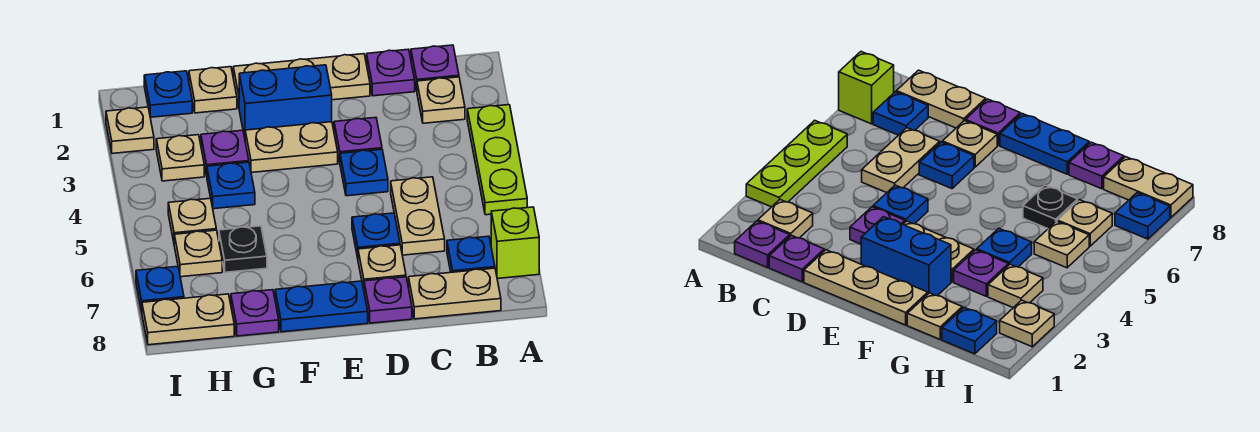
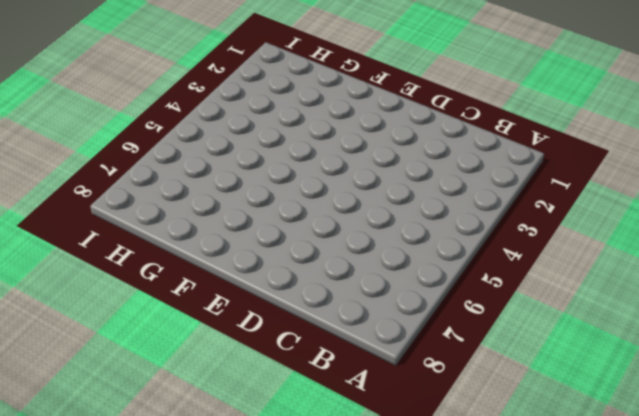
none -> lime plate A3:A5 level 1
none -> lime brick A7 level 1
none -> purple plate B1 level 1

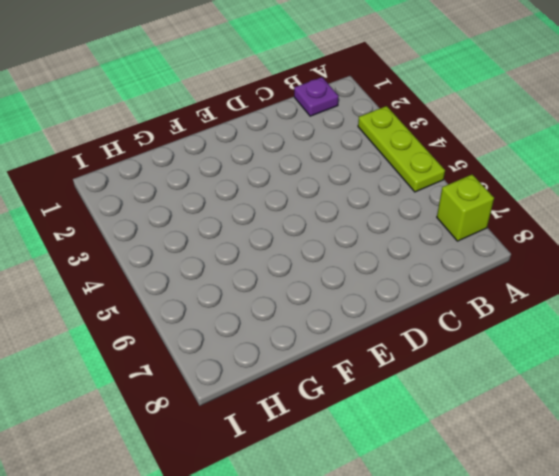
none -> tan plate B2 level 1
none -> blue plate B7 level 1
none -> tan plate B8:C8 level 1

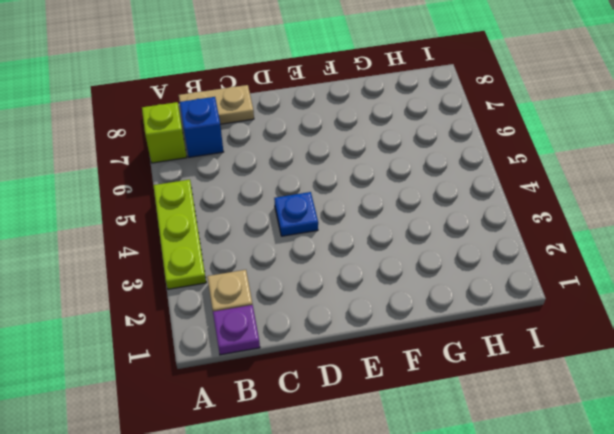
blue brick B7 level 1 -> blue plate B7 level 1
none -> purple plate C1 level 1
none -> tan plate C5:C6 level 1
none -> tan plate D1:F1 level 1

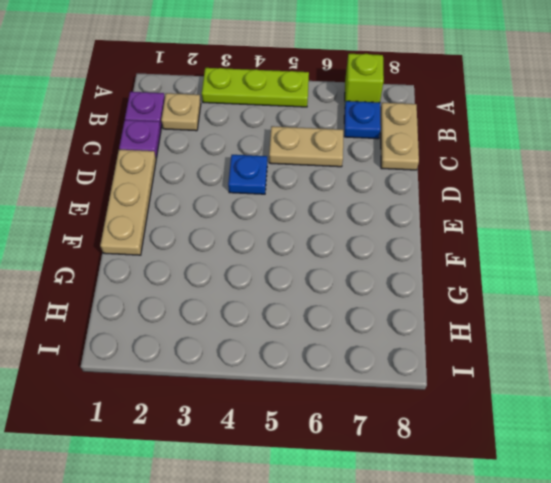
none -> purple plate D3 level 1
none -> blue plate D6 level 1
none -> tan plate D7 level 1

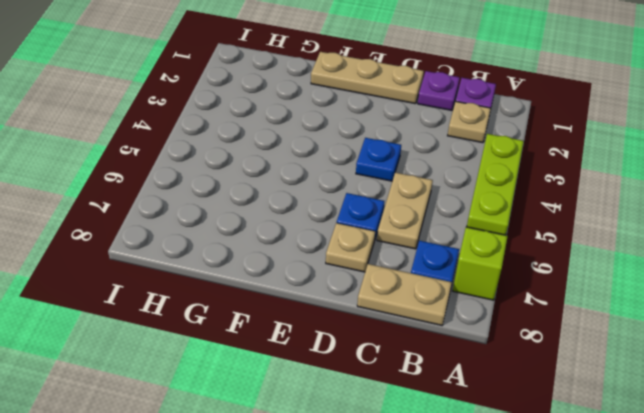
none -> purple plate D3 level 1
none -> purple plate D8 level 1
none -> blue brick E2:F2 level 1

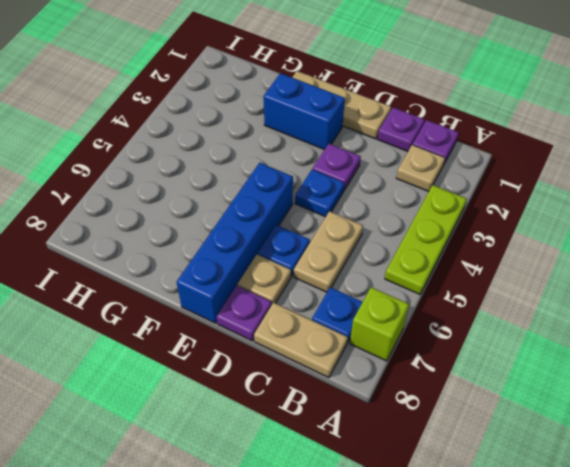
blue brick E5:E8 level 1 -> blue plate E8:F8 level 1
none -> tan plate E3:F3 level 1
none -> tan plate G1 level 1
none -> purple plate G3 level 1

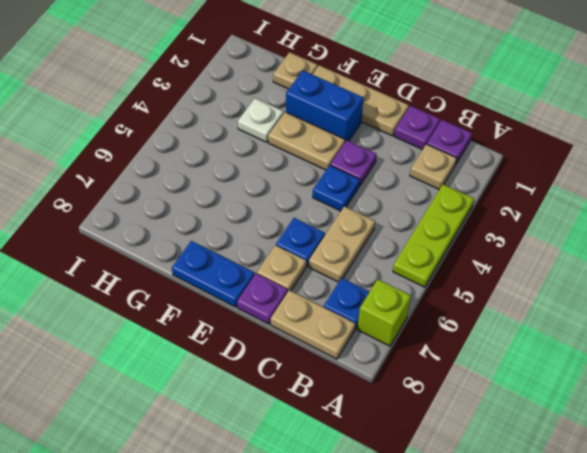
white plate G3 level 1 -> purple plate G3 level 1
none -> blue plate G4 level 1
none -> black plate G6 level 1
none -> purple plate G8 level 1

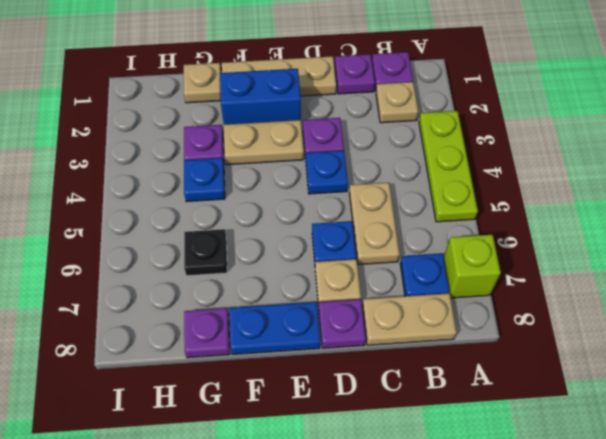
none -> blue plate H1 level 1
none -> tan plate H3 level 1
none -> tan plate H5 level 1

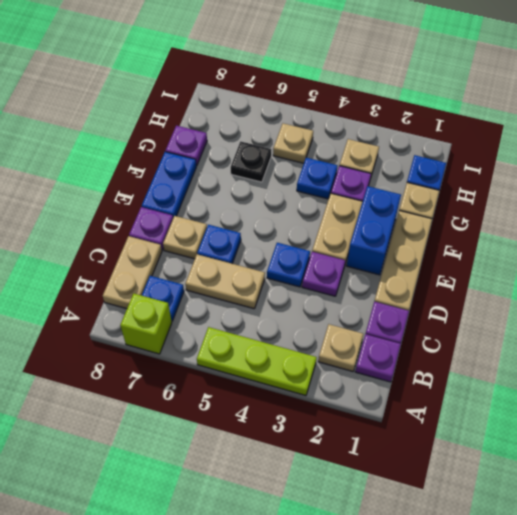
none -> tan plate H6 level 1
none -> tan plate H8:I8 level 1
none -> tan plate I2 level 1

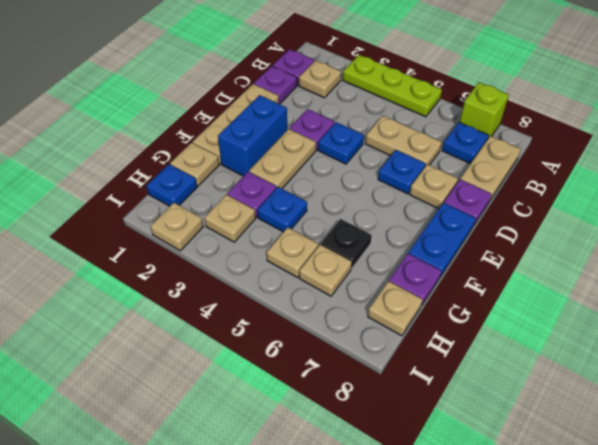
tan plate H8 level 1 -> tan plate H8:I8 level 1
none -> blue plate I7 level 1

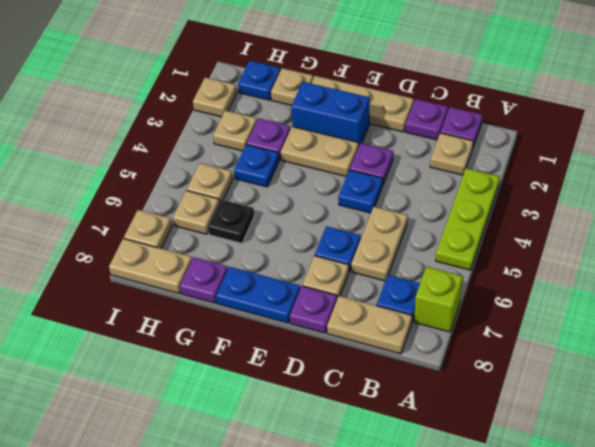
tan plate I7 level 1 -> blue plate I7 level 1

